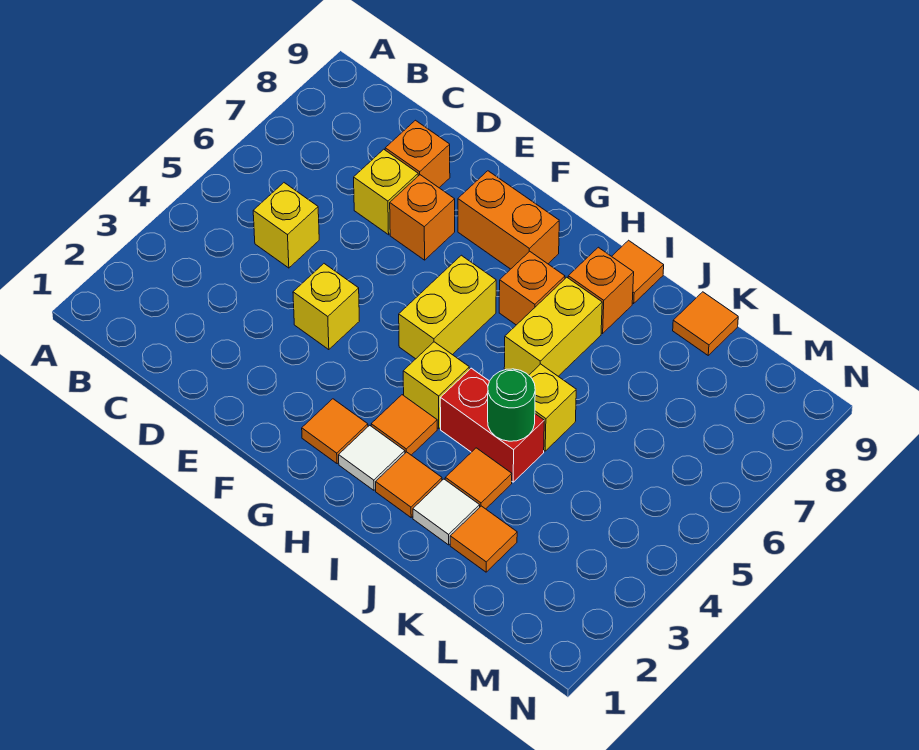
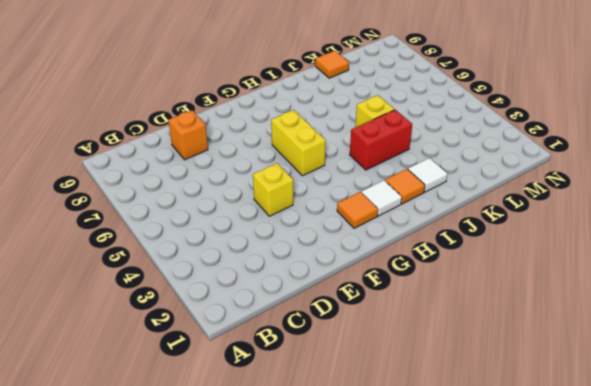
none -> yellow brick C5 level 1
none -> yellow brick D7 level 1
none -> orange brick E7 level 1

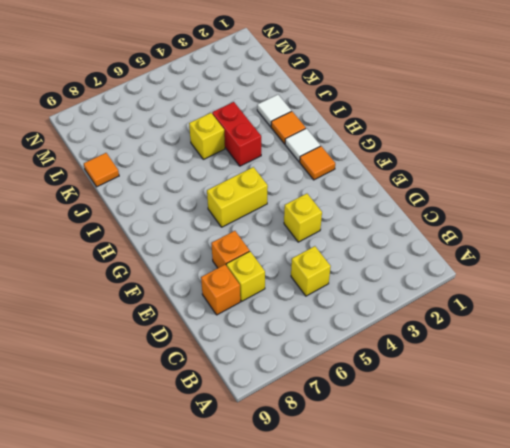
none -> orange brick F8:G8 level 1
none -> orange tile H3 level 1
none -> yellow brick H4 level 1

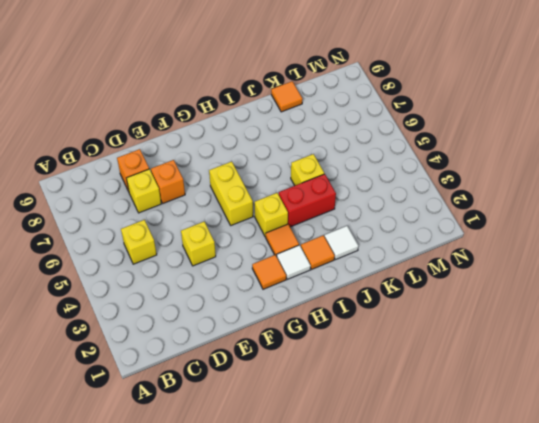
none -> orange brick F8:G8 level 1
none -> orange brick H7 level 1
none -> yellow brick I6:I7 level 1

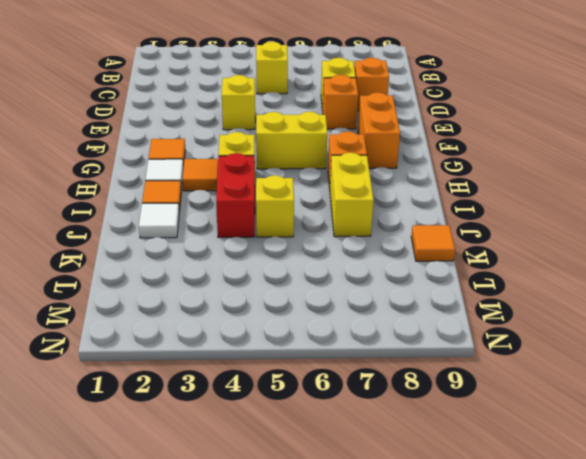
yellow brick I7:J7 level 1 -> yellow brick I6:I7 level 1
none -> orange brick I8 level 1
none -> orange tile I9 level 1
none -> orange tile J3 level 1

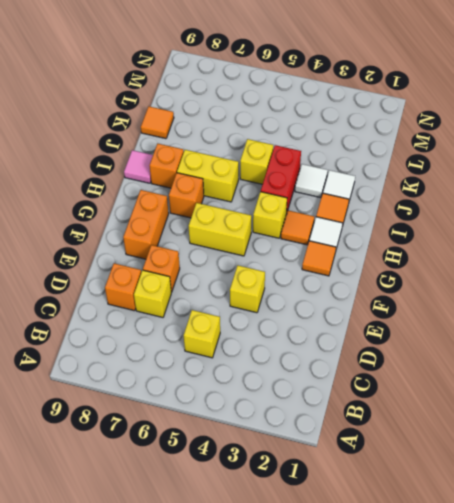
pink tile I9 level 1 -> orange tile I9 level 1
white tile J3 level 1 -> orange tile J3 level 1
none -> orange tile K2 level 1
none -> green round brick J4 level 2

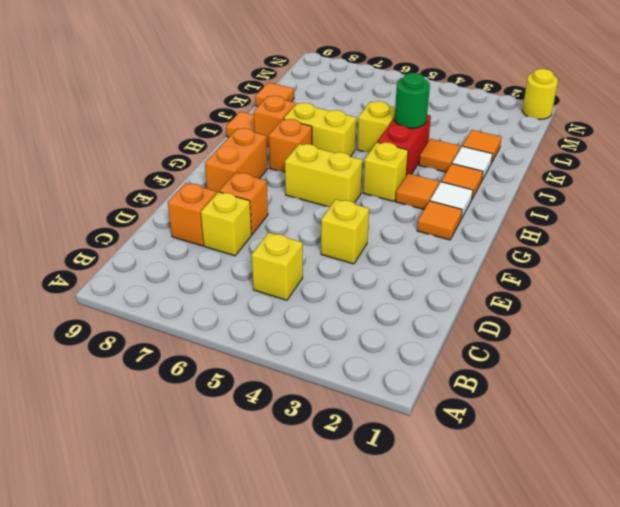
yellow round brick N1 level 1 -> none

